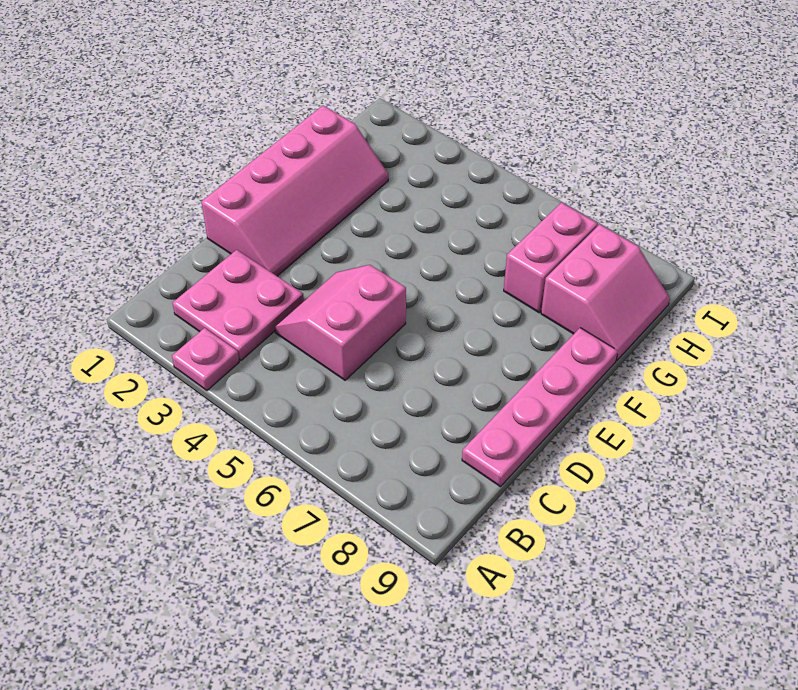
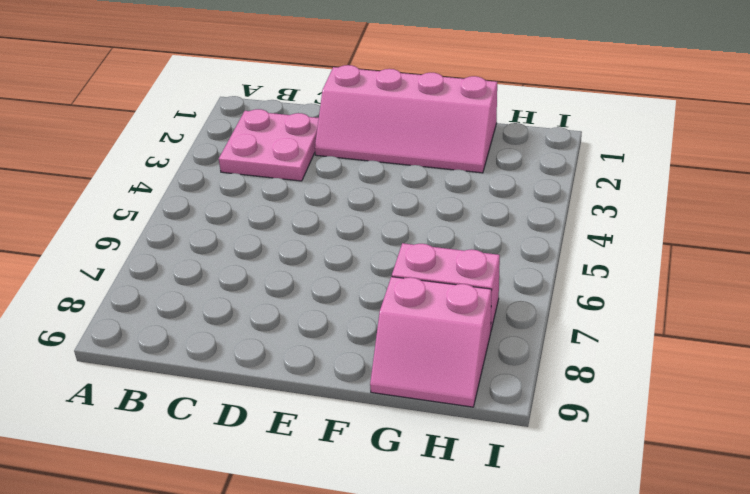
none -> pink plate A3 level 1
none -> pink slope C4:D5 level 1 top 5

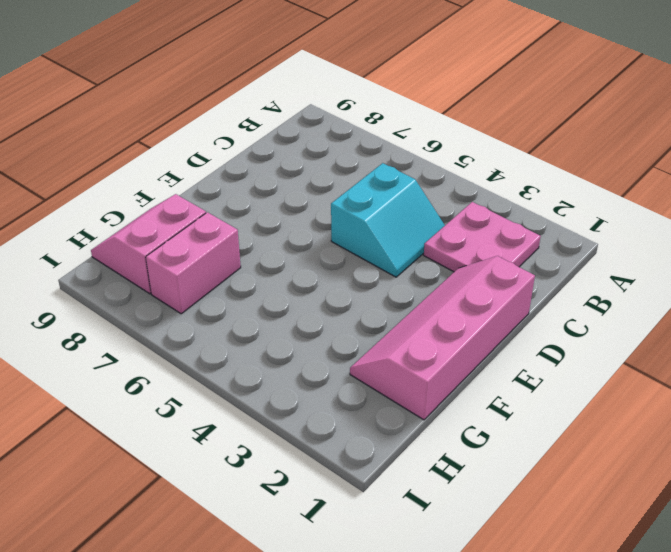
cyan slope C4:D5 level 1 top 5 -> pink slope C4:D5 level 1 top 5
none -> pink plate A3 level 1
none -> pink plate C9:F9 level 1

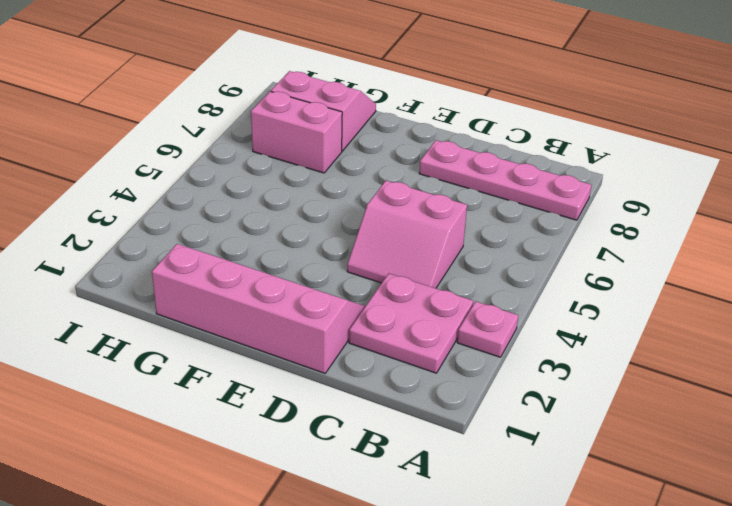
pink plate A8:D8 level 1 -> pink plate C9:F9 level 1

